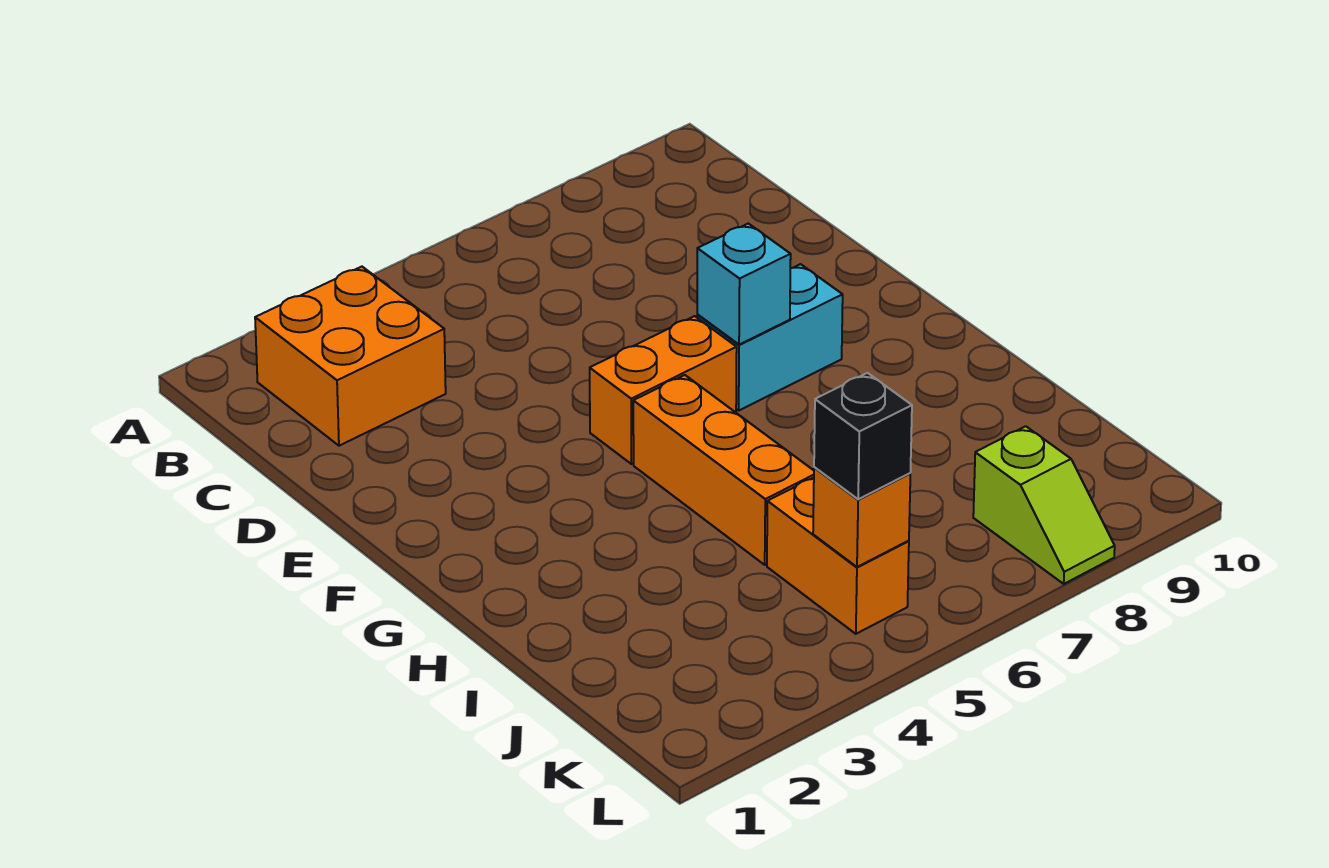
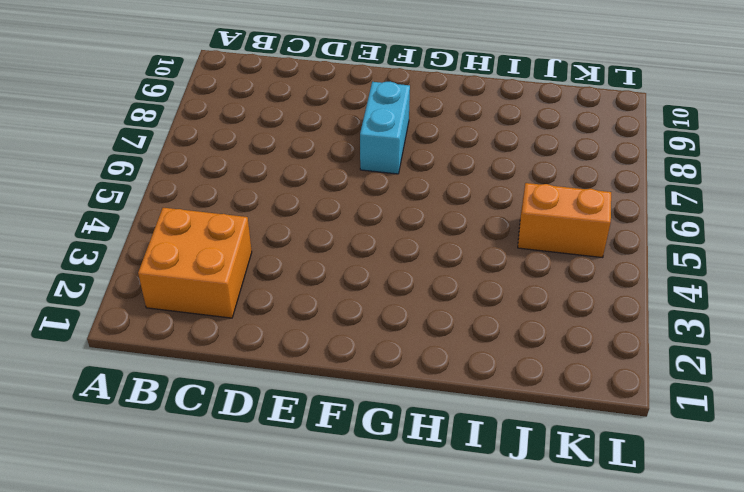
none -> orange brick F5:F6 level 1
none -> orange brick G5:I5 level 1

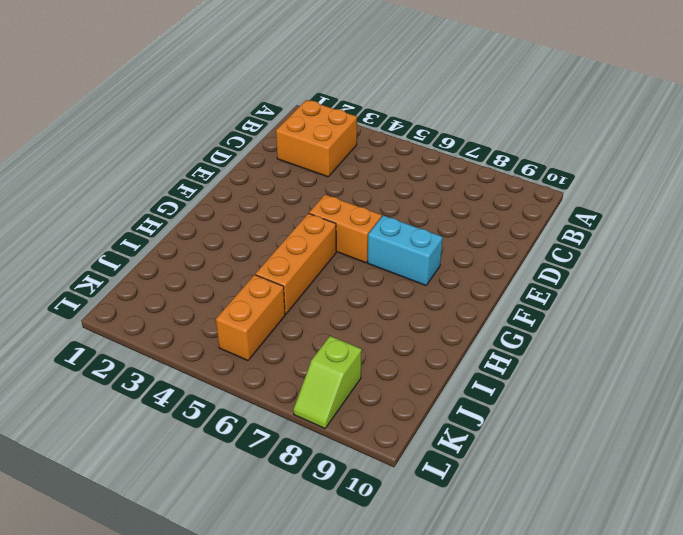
none -> cyan brick F7 level 2
none -> orange brick K5 level 2

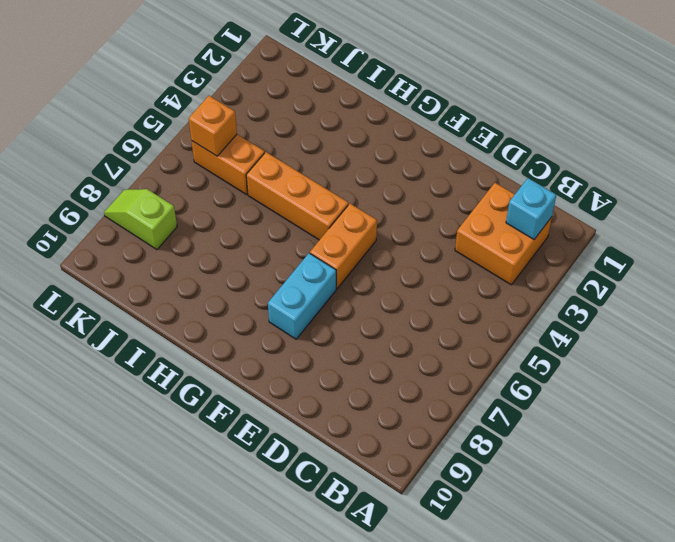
cyan brick B2 level 2 -> cyan brick F7 level 2
none -> black brick K5 level 3

